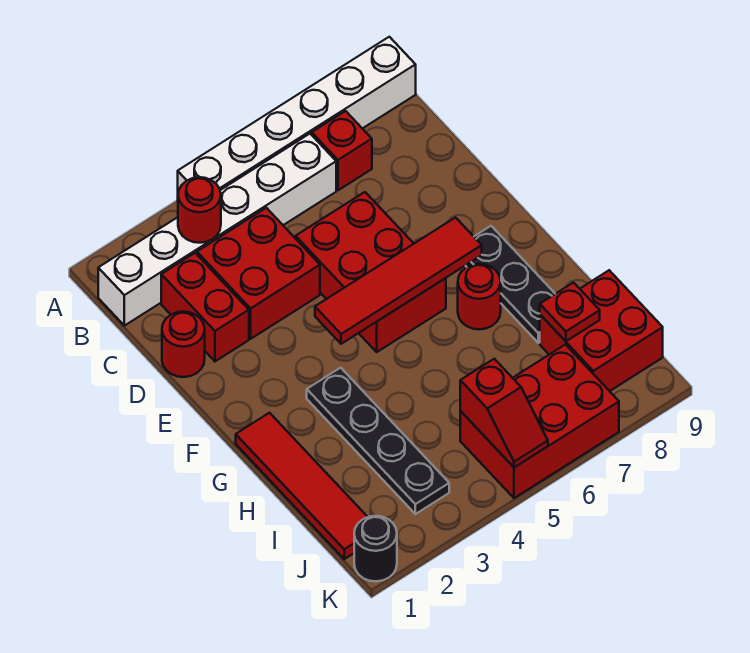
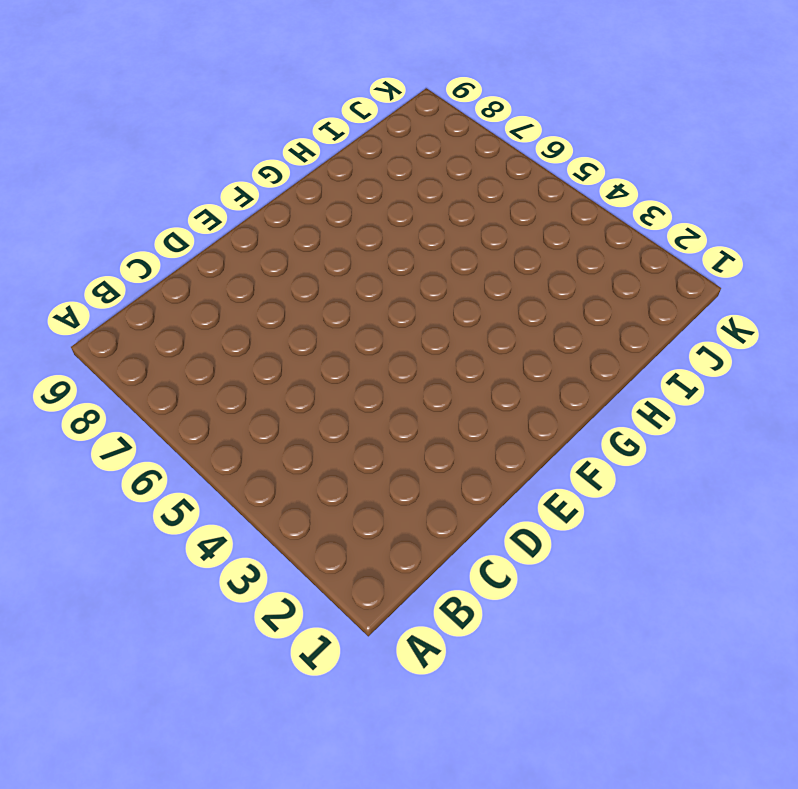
none -> white brick A4:A9 level 1
none -> white brick B1:B6 level 1
none -> red brick B7 level 1

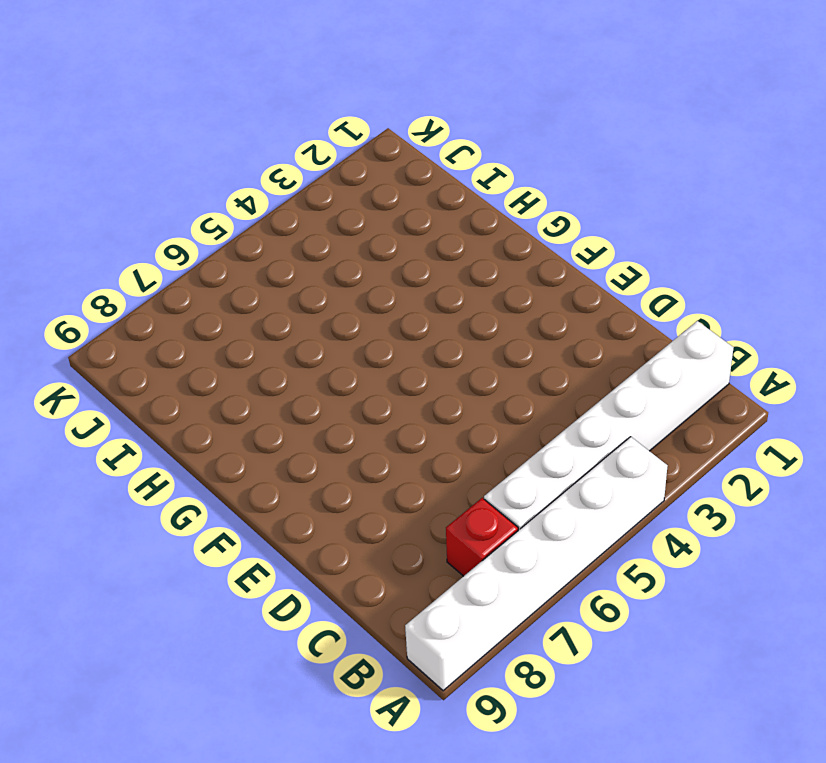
none -> red brick C2:D2 level 1
none -> red brick C3:D4 level 1
none -> red round brick D1 level 1

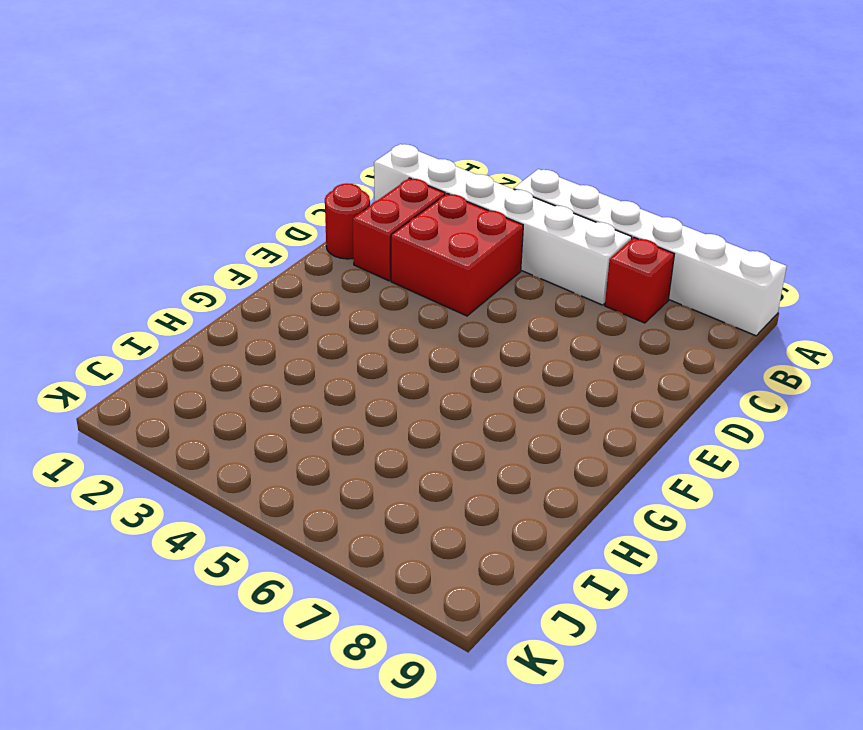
none -> red brick D5:F6 level 1
none -> black plate F8:H8 level 1
none -> red tile G1:J1 level 1

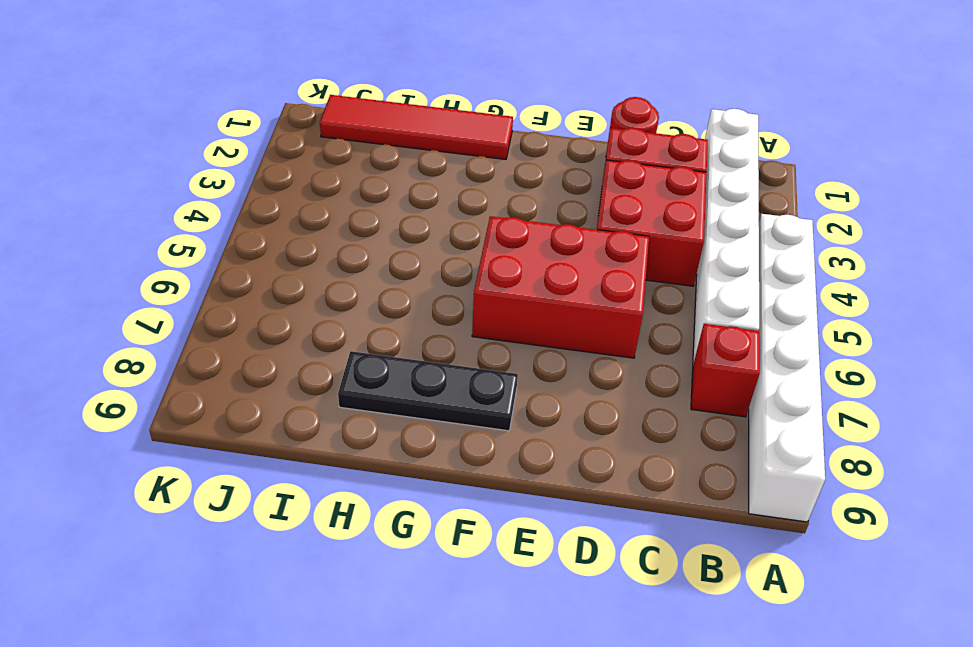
none -> black plate G3:J3 level 1
none -> red round brick G7 level 1
none -> red brick I8:J9 level 1

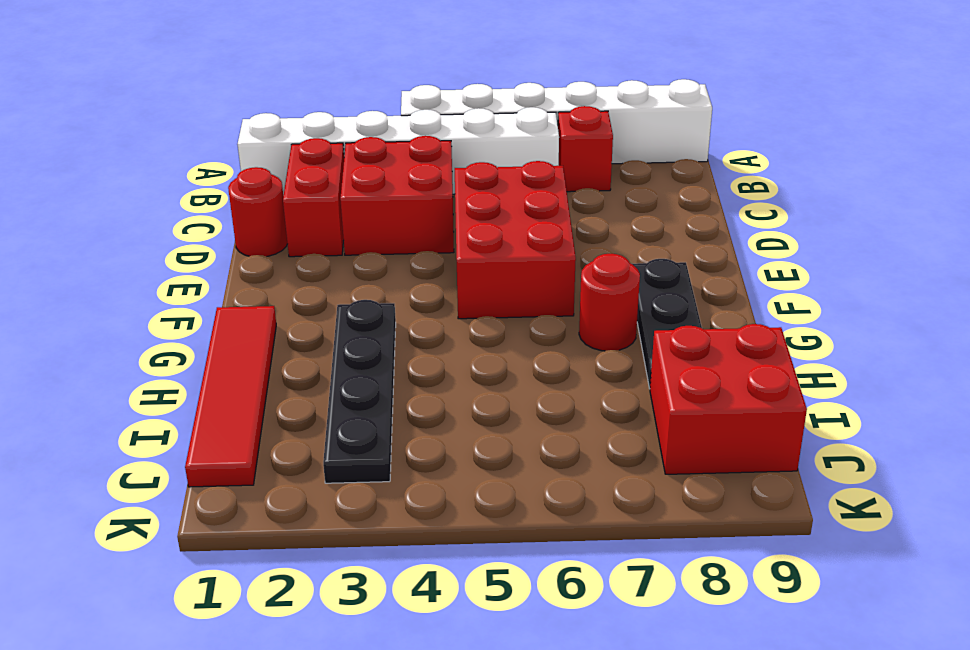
none -> red brick J5:K7 level 1
none -> black round brick K1 level 1
none -> red round brick B3 level 2

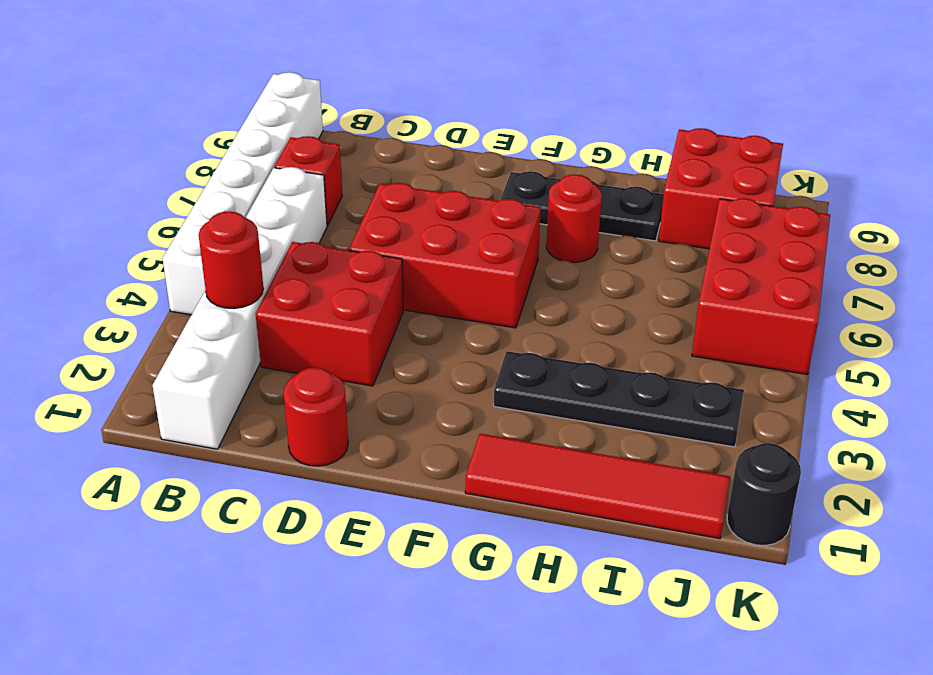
none -> red brick C2:D2 level 1
none -> red tile F4:F7 level 2
none -> red plate I8 level 2

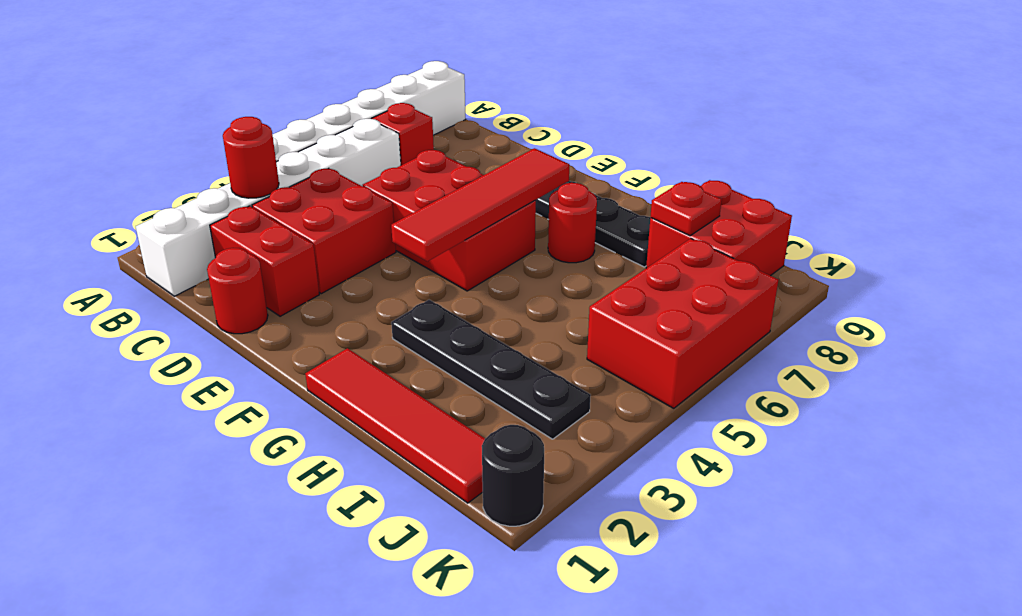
none -> red slope J5:K5 level 2 top J

